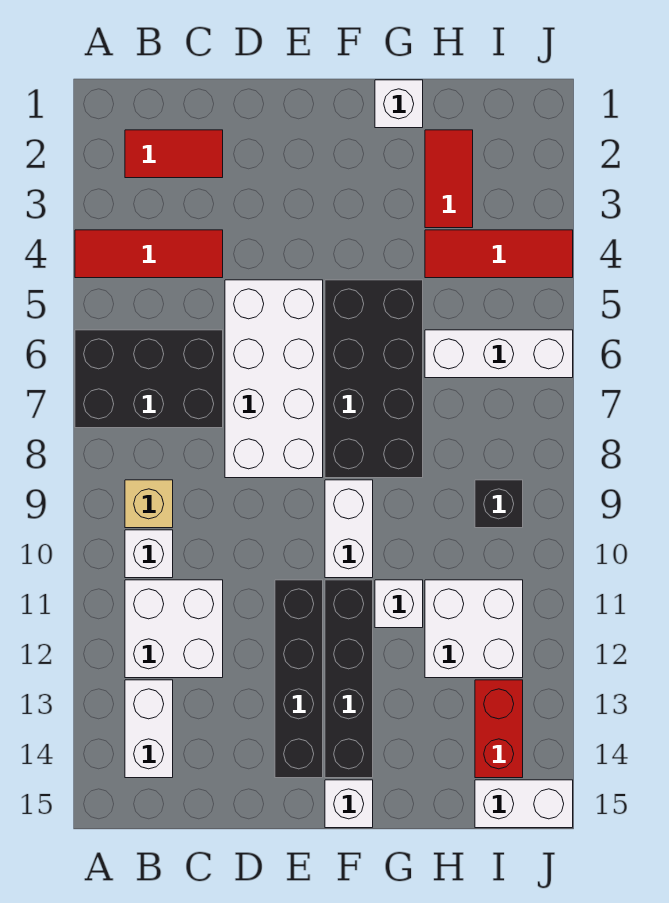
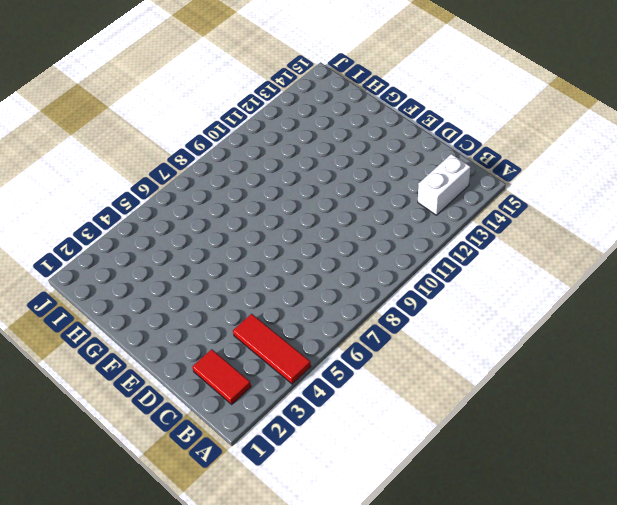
none -> black brick A6:C7 level 1
none -> tan brick B9 level 1
none -> white brick B10 level 1

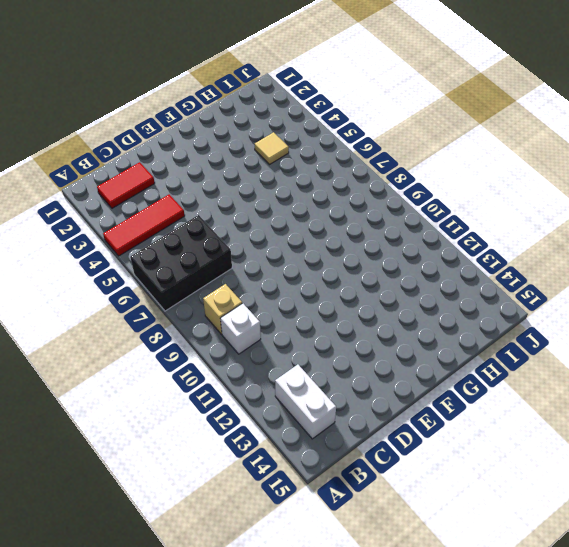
tan tile H4 level 1 -> red tile H4:J4 level 1
none -> white brick B11:C12 level 1
none -> white brick D5:E8 level 1
none -> black brick E11:E14 level 1

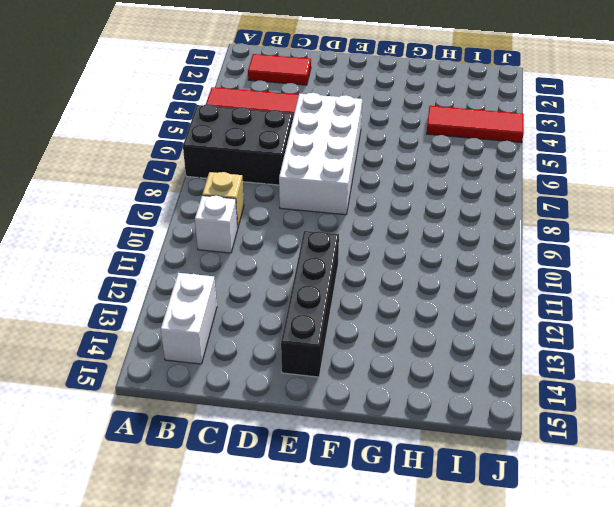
none -> white brick B11:C12 level 1
none -> black brick F5:G8 level 1
none -> white brick F9:F10 level 1

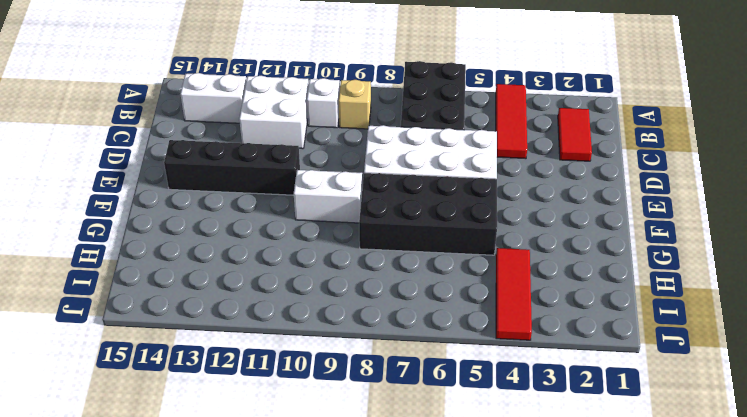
none -> black brick F11:F14 level 1
none -> white brick F15 level 1
none -> white brick G1 level 1

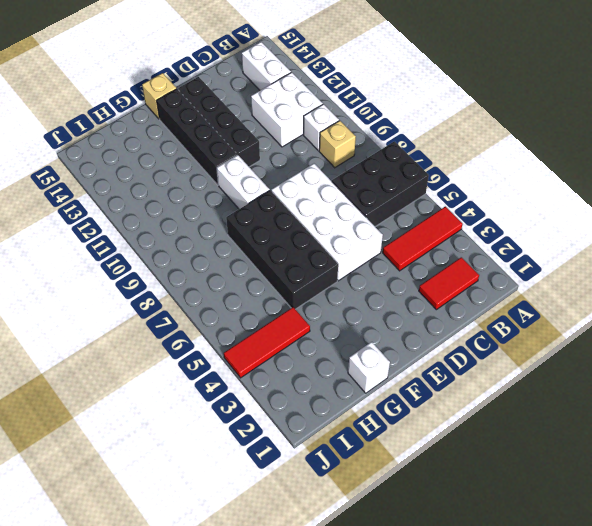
tan brick F15 level 1 -> white brick F15 level 1
none -> white brick G11 level 1
none -> red tile H2:H3 level 1
none -> white brick H6:J6 level 1

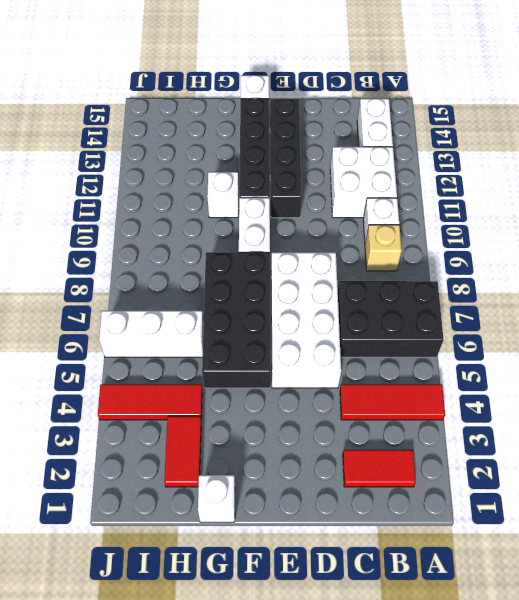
none -> white brick H11:I12 level 1
none -> black brick I9 level 1
none -> red brick I13:I14 level 1

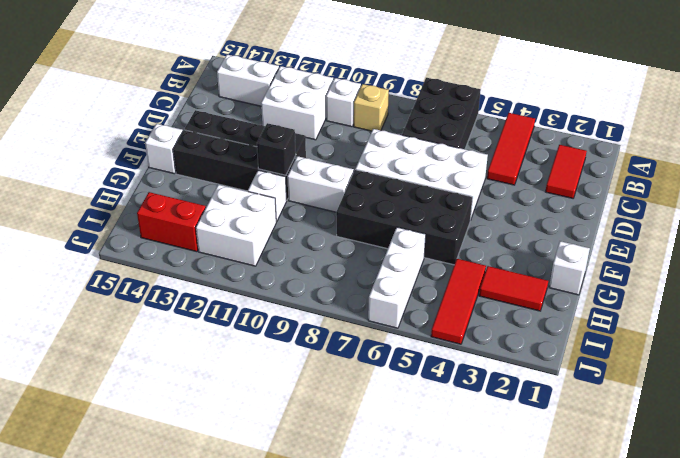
black brick F11 level 2 -> black brick I9 level 1
none -> white brick I15:J15 level 1

